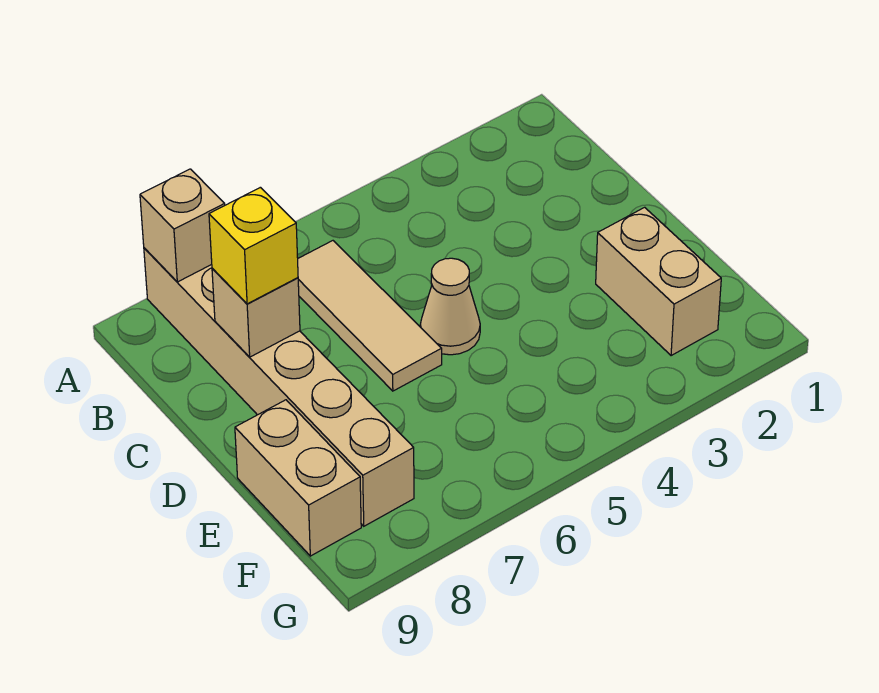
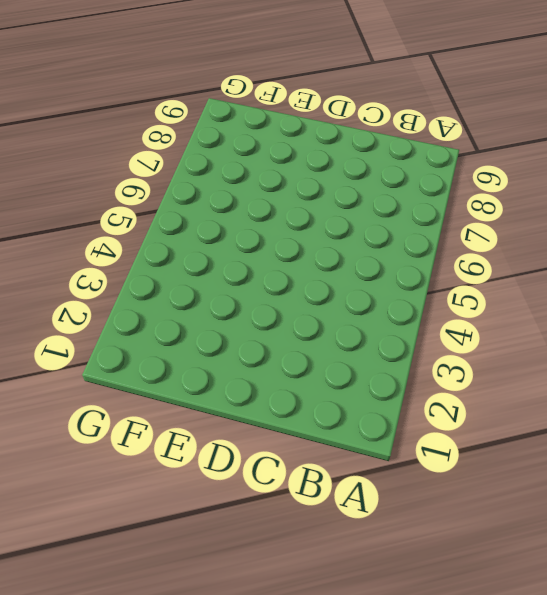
none -> tan brick A8:F8 level 1
none -> tan tile B6:D6 level 1

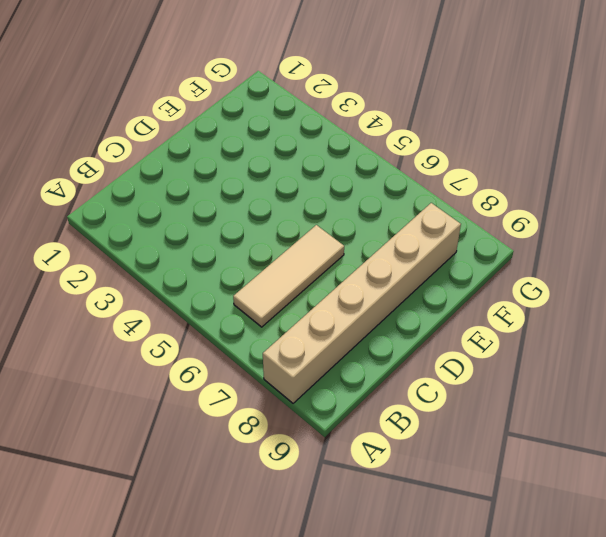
none -> tan cone D5 level 1
none -> tan brick E2:F2 level 1

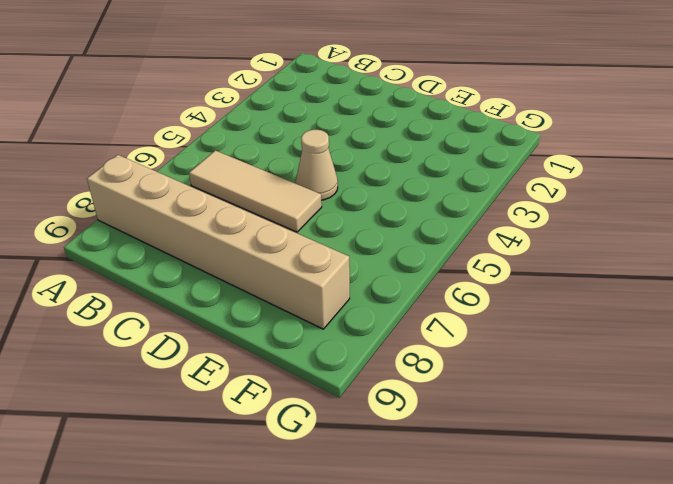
none -> tan brick E2:F2 level 1
none -> tan brick E9:F9 level 1

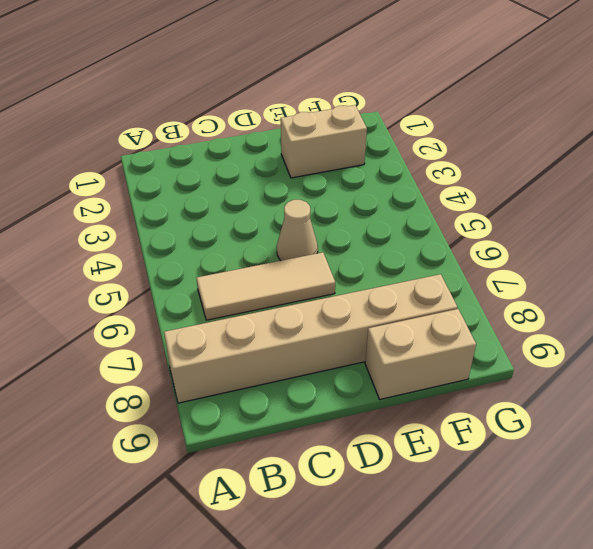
none -> tan brick A8 level 2
none -> tan brick C8 level 2

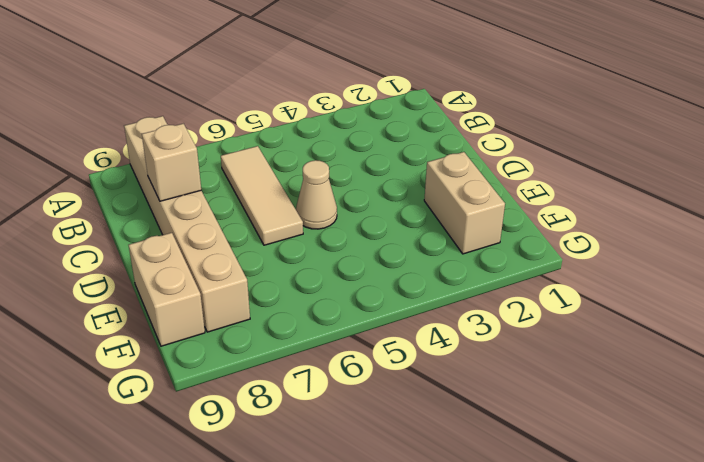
none -> tan brick A8 level 2
none -> yellow brick C8 level 3

